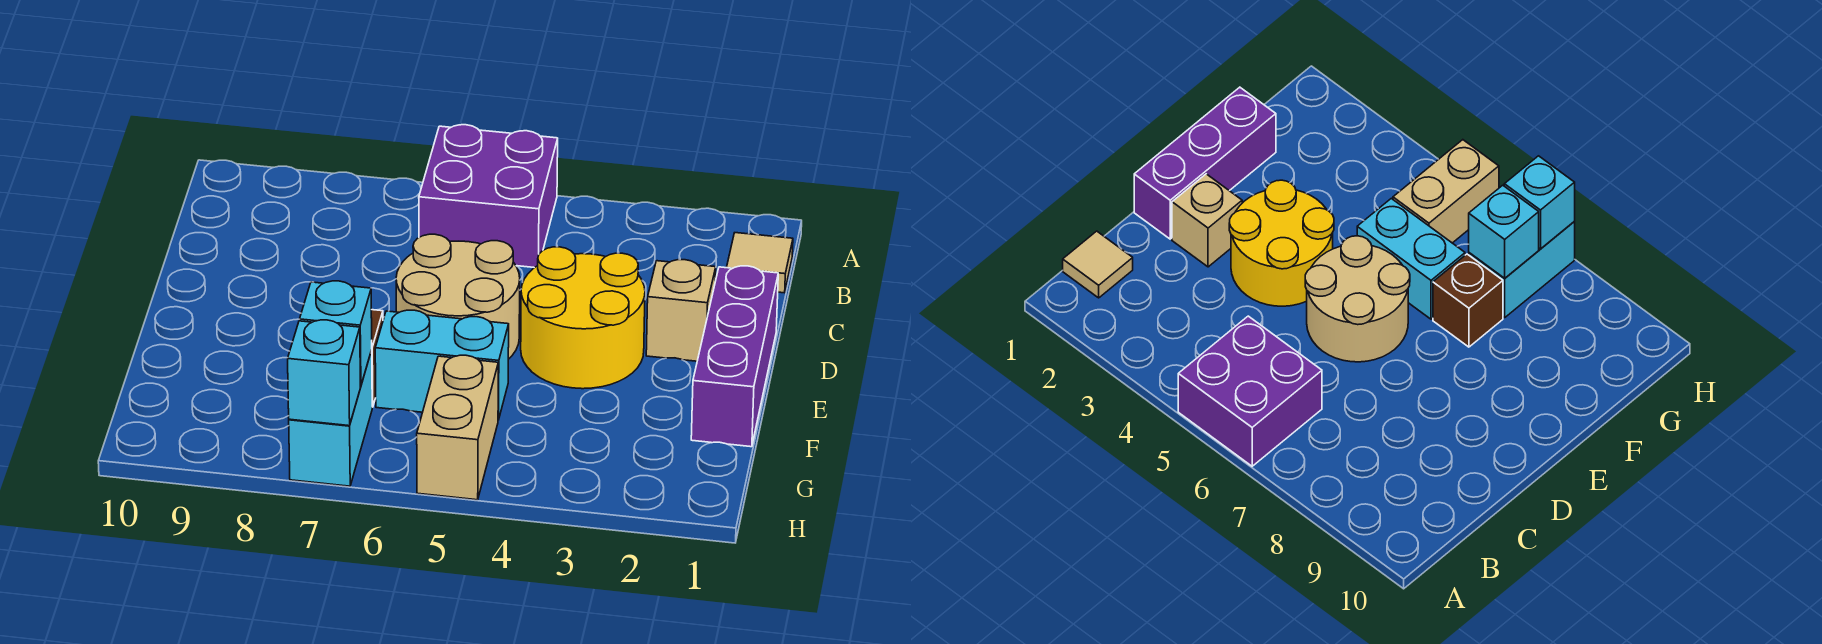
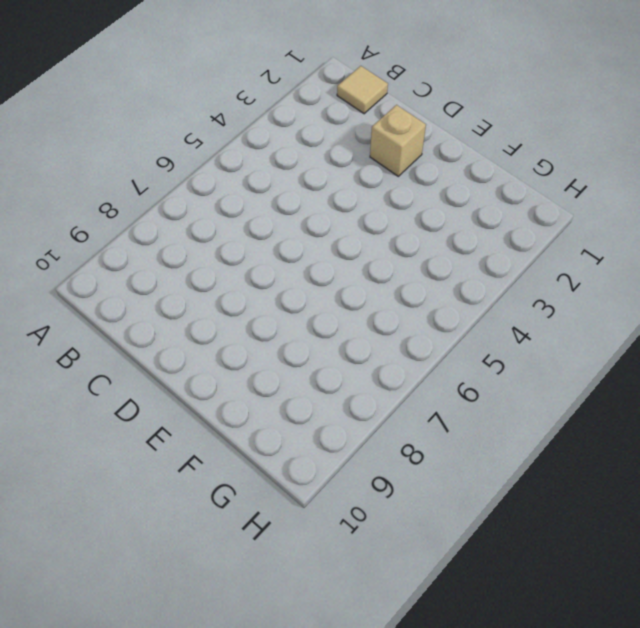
none -> purple brick A5:B6 level 1
none -> purple brick D1:F1 level 1
none -> yellow round brick D3:E4 level 1

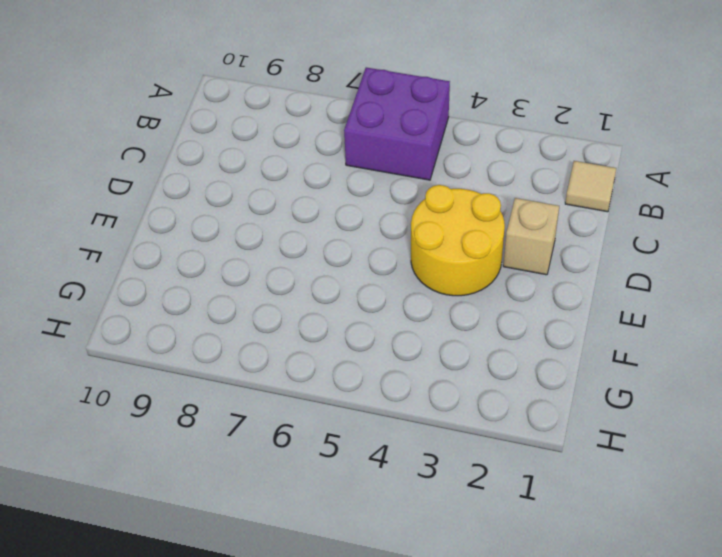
none -> purple brick D1:F1 level 1
none -> tan round brick D5:E6 level 1
none -> cyan brick F5:F6 level 1

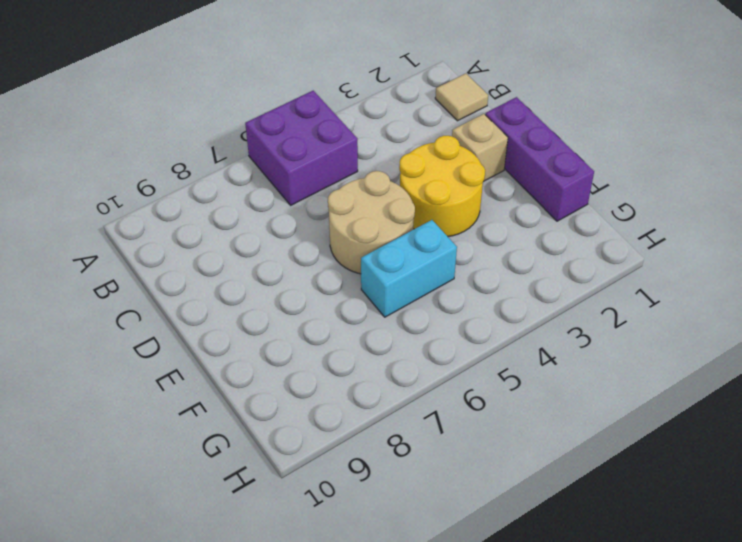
none -> brown brick F7 level 1
none -> tan brick G5:H5 level 1
none -> cyan brick G7:H7 level 1

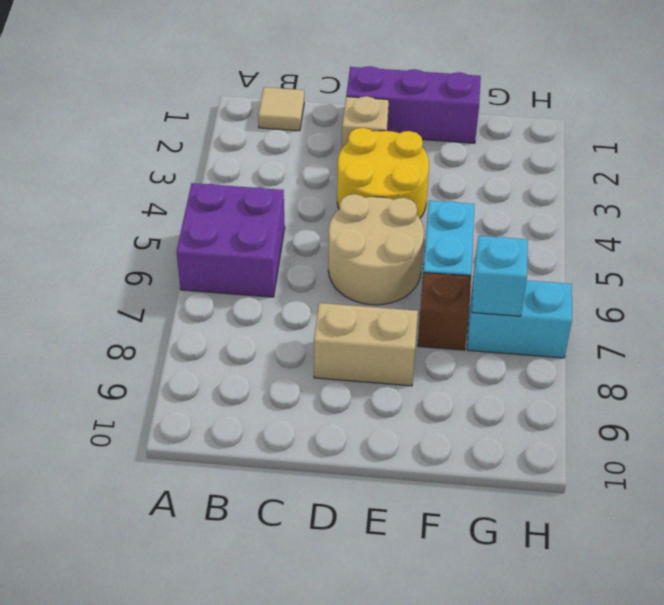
tan brick D8:E8 level 1 -> tan brick G5:H5 level 1
none -> cyan brick H7 level 2

